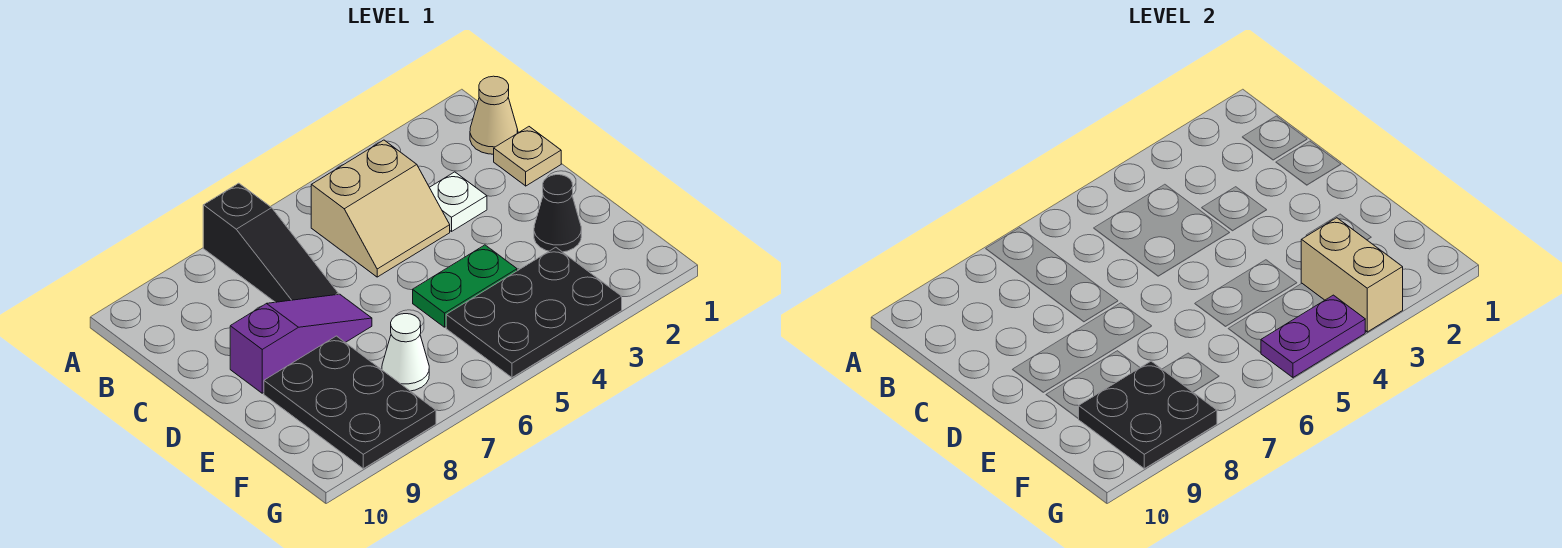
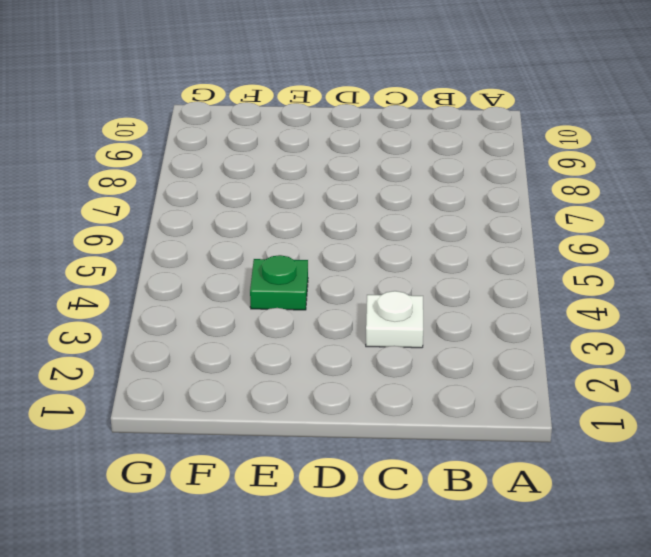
green plate E4 level 1 -> green plate E4:E5 level 1
none -> black slope A7:C7 level 1 top A
none -> tan cone B1 level 1
none -> tan slope B4:C5 level 1 top B

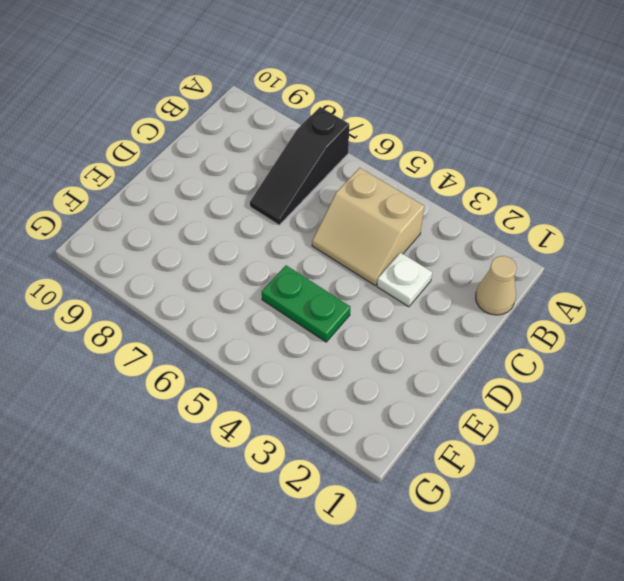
none -> tan plate C1 level 1
none -> purple slope D7:D9 level 1 top 9
none -> black cone E2 level 1

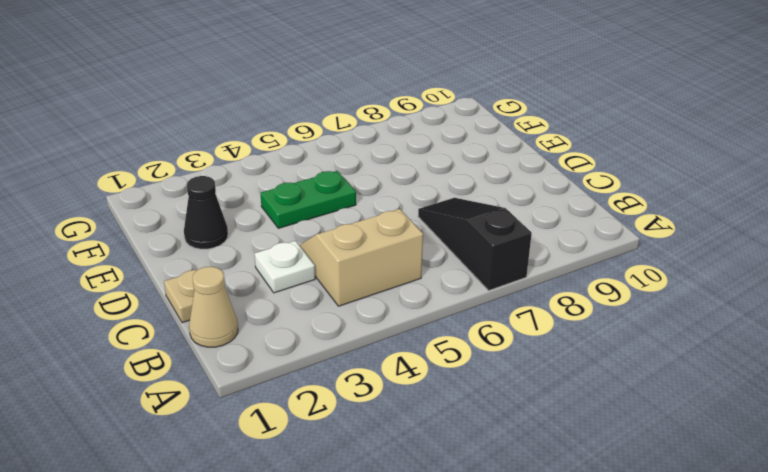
none -> purple slope D7:D9 level 1 top 9
none -> black plate E8:G9 level 1
none -> black plate F3:G5 level 1

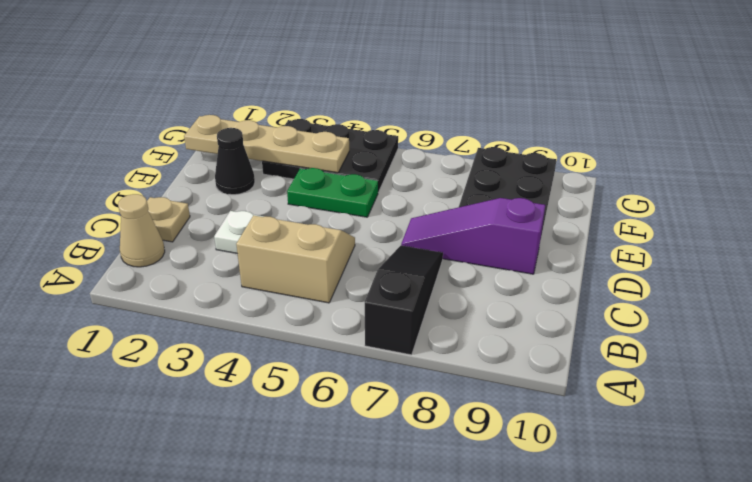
tan plate F1:F4 level 2 -> tan brick F3:G3 level 2
none -> white cone F7 level 1
none -> black plate F8:G9 level 2
none -> purple plate G4:G5 level 2

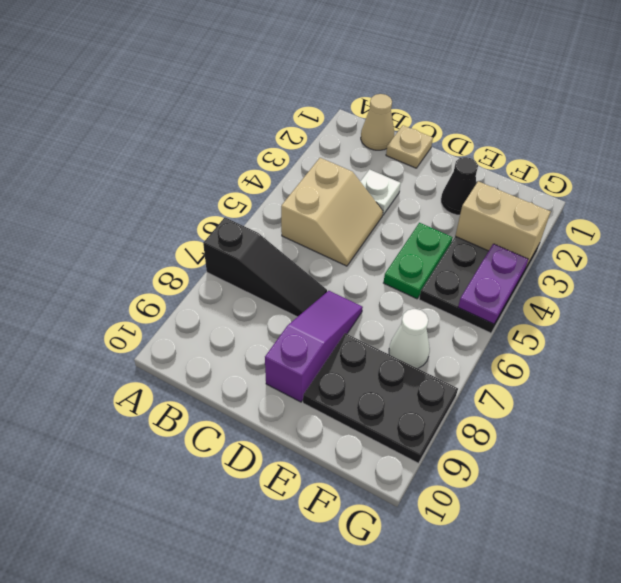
none -> black plate F8:G9 level 2

